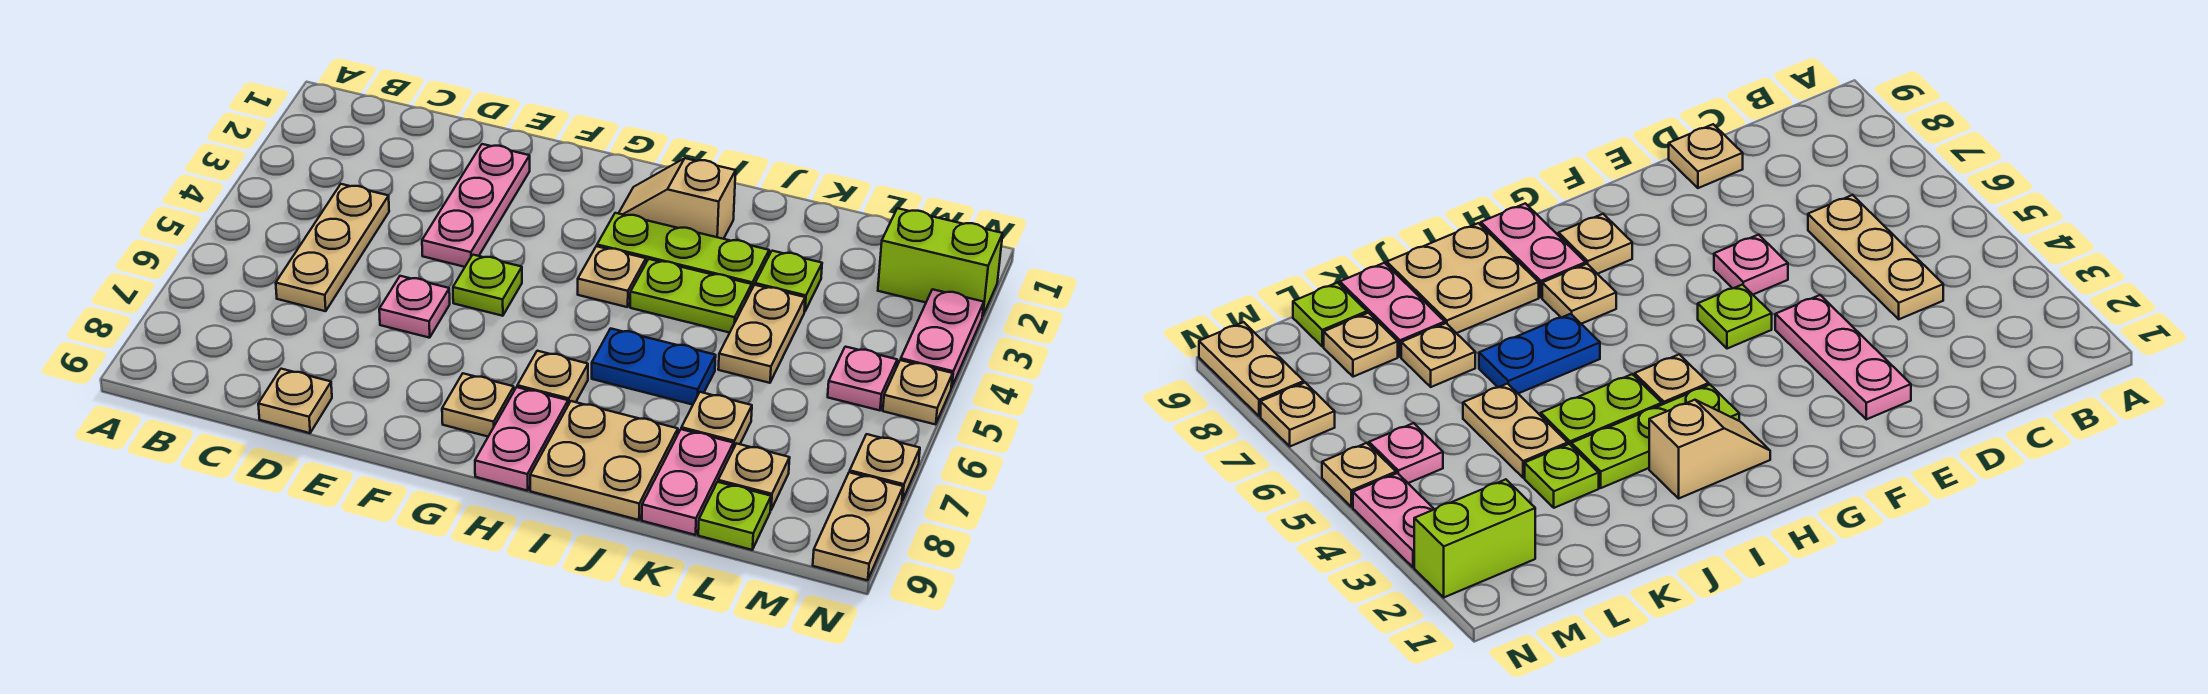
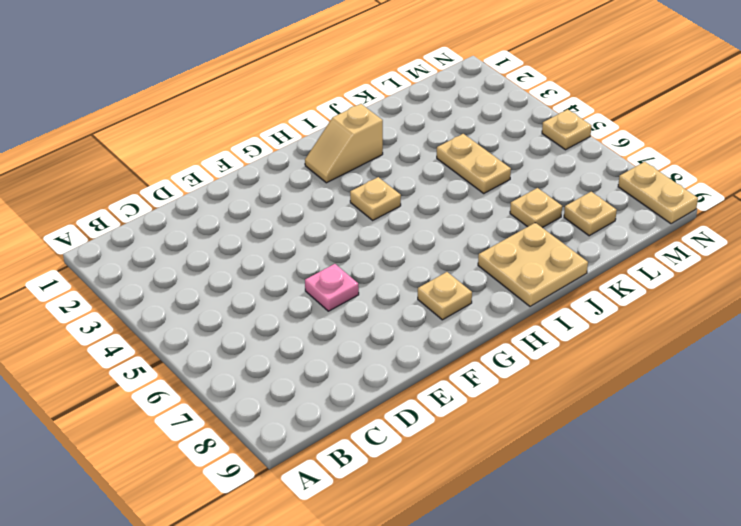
none -> tan plate C4:C6 level 1
none -> tan plate D9 level 1
none -> pink plate E2:E4 level 1

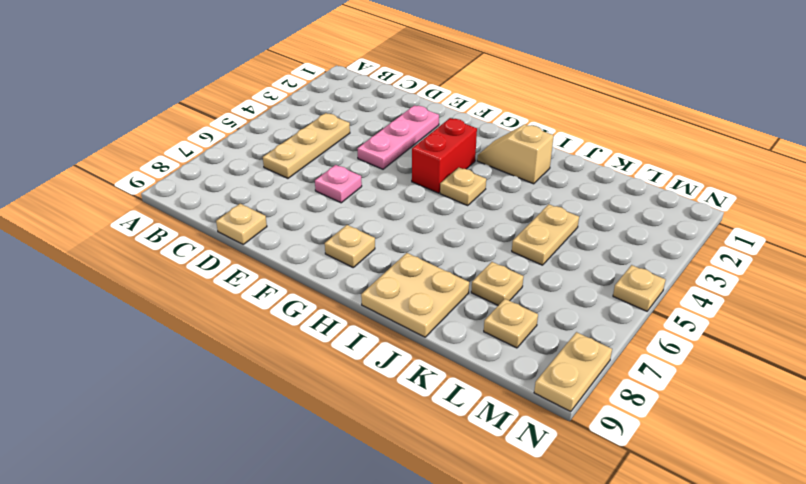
red brick G3:G4 level 1 -> none
none -> lime plate F5 level 1
none -> lime plate H3:J3 level 1
none -> tan plate H7 level 1

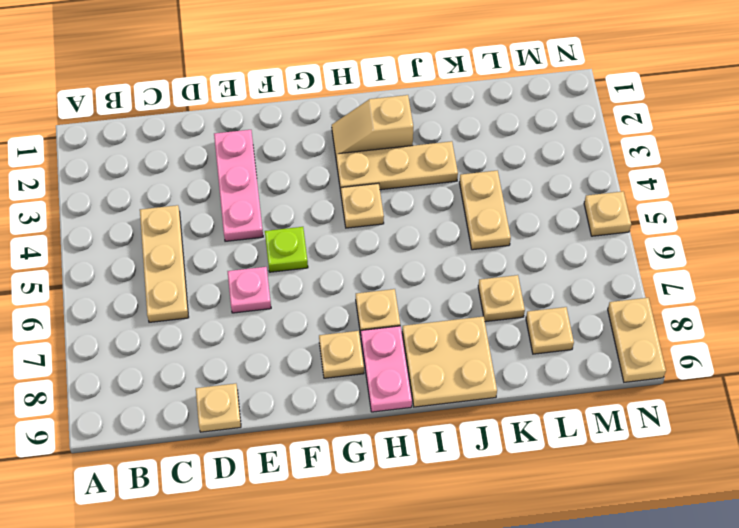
tan plate H3:J3 level 1 -> lime plate H3:J3 level 1
none -> lime plate I4:J4 level 1
none -> blue plate I6:J6 level 1
none -> lime plate K3 level 1

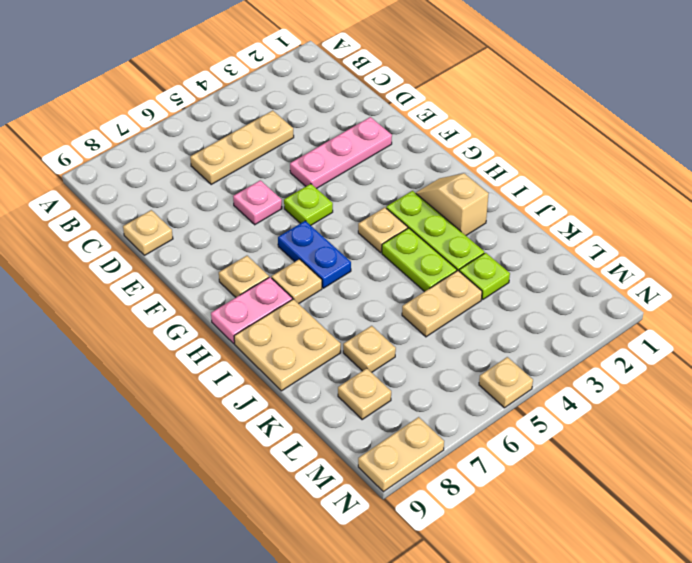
blue plate G6:H6 level 1 -> blue plate I6:J6 level 1
none -> pink plate K8:K9 level 1
none -> lime plate L9 level 1
none -> lime brick M2:N2 level 1

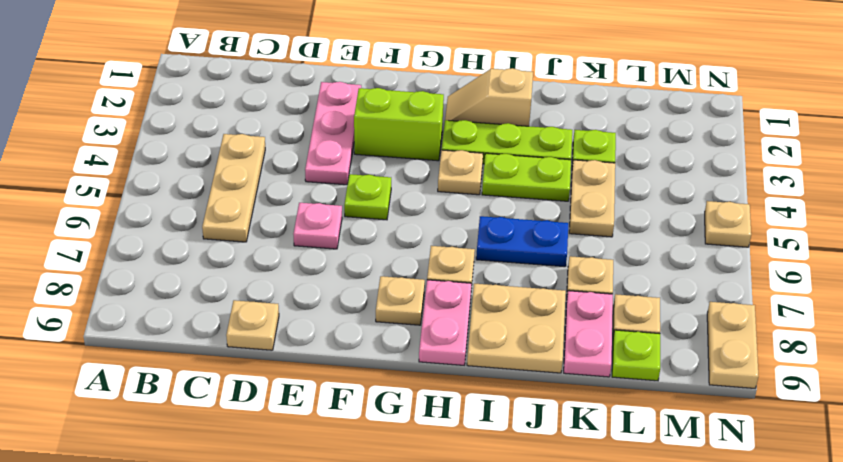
lime brick F3:G3 level 1 -> lime brick M2:N2 level 1
none -> pink plate M5 level 1
none -> pink plate N3:N4 level 1
none -> tan plate N7 level 1

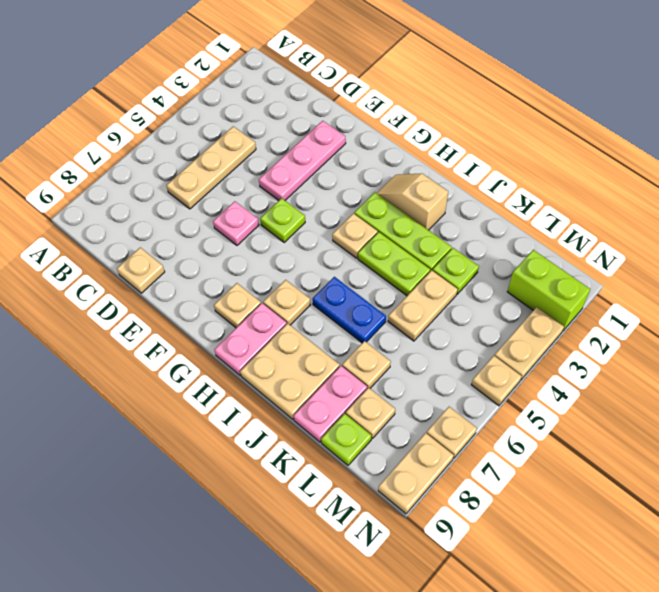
tan plate N3:N4 level 1 -> pink plate N3:N4 level 1
none -> pink plate M5 level 1

